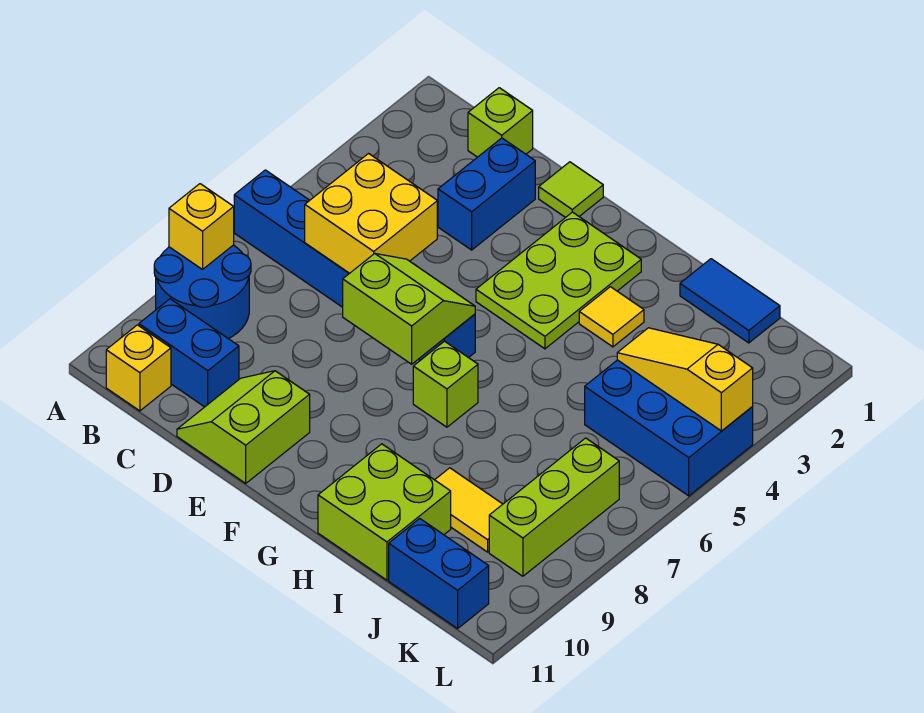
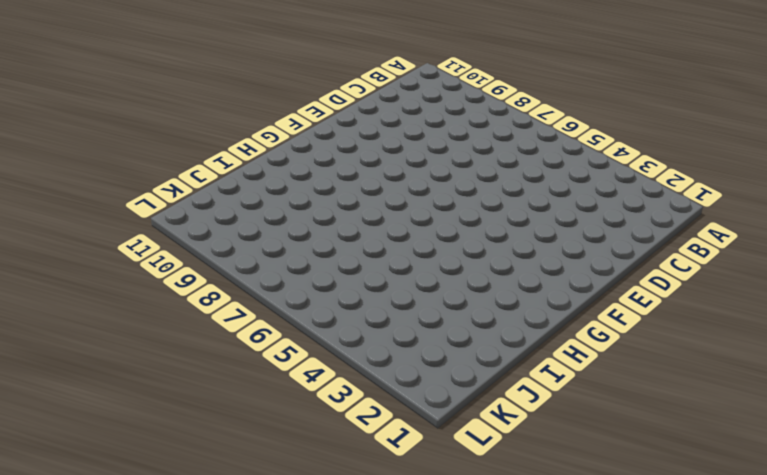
none -> blue brick A6:F6 level 1
none -> blue round brick A8:B9 level 1
none -> blue brick B10:C10 level 1

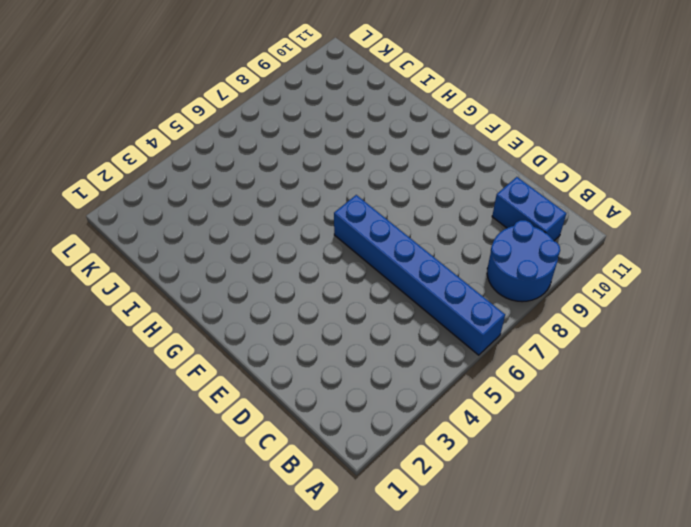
none -> yellow brick B11 level 1
none -> lime brick C1 level 1
none -> blue brick D2:D3 level 1

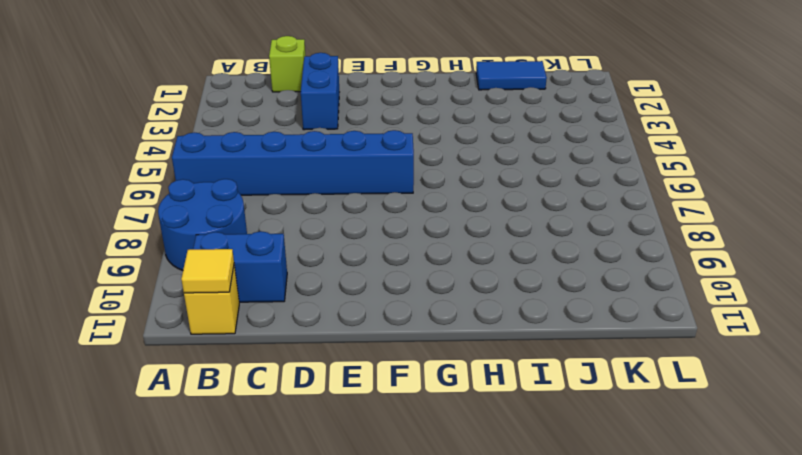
yellow tile B11 level 2 -> yellow tile H3 level 1
none -> lime slope D10:E11 level 1 top E
none -> lime tile E1 level 1
none -> lime plate F2:G4 level 1

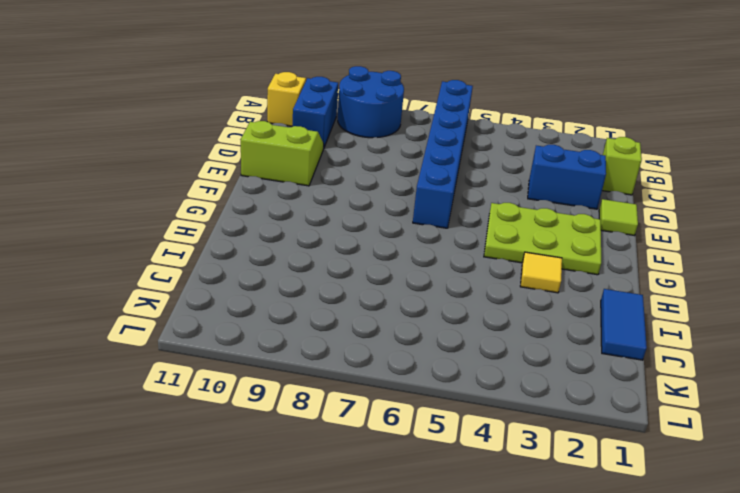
none -> lime brick G7 level 1
none -> lime brick H10:I11 level 1
none -> yellow tile I9:J9 level 1

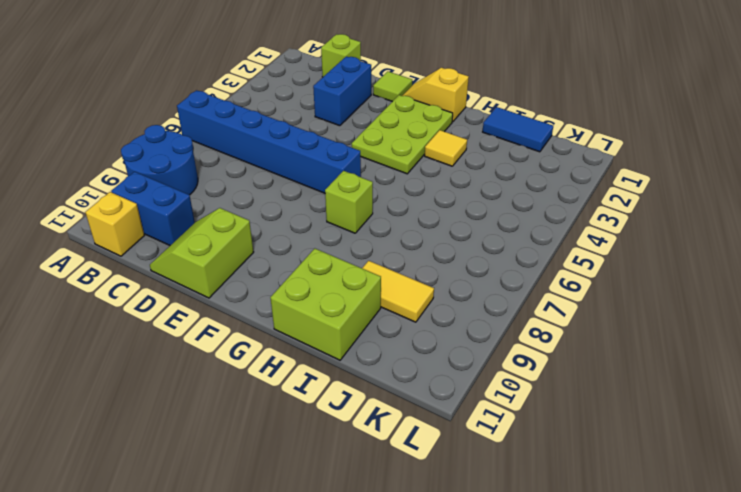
yellow slope F1:G1 level 1 top G -> none
none -> blue brick J4:L5 level 1
none -> blue brick J11:K11 level 1
none -> lime brick K7:K9 level 1

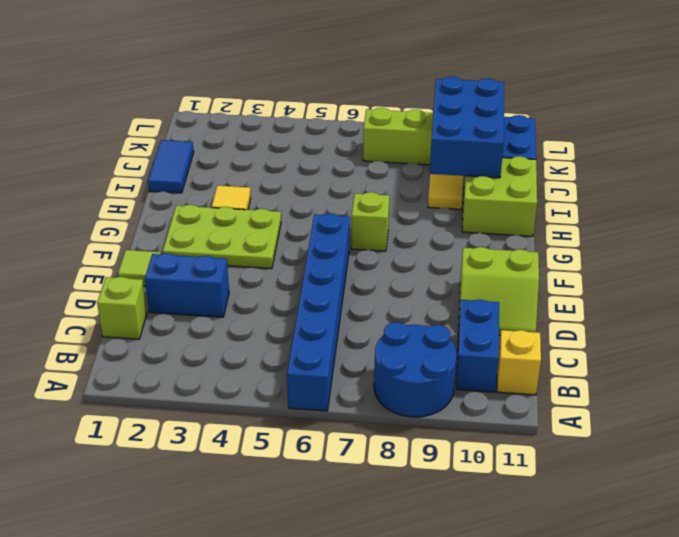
blue brick I9:K10 level 2 -> blue brick J4:L5 level 1
none -> yellow brick A8 level 2
none -> yellow brick C5:D6 level 2
none -> lime slope E6:F7 level 2 top 7

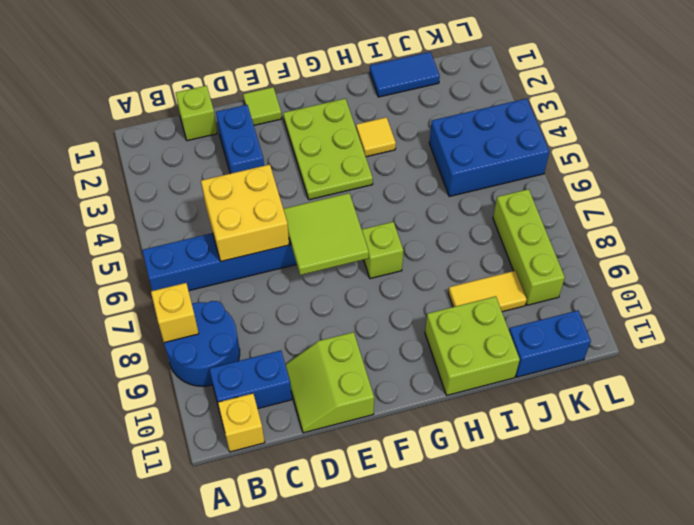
lime tile E6:F7 level 2 -> lime slope E6:F7 level 2 top 7
none -> yellow slope J4:L4 level 2 top L

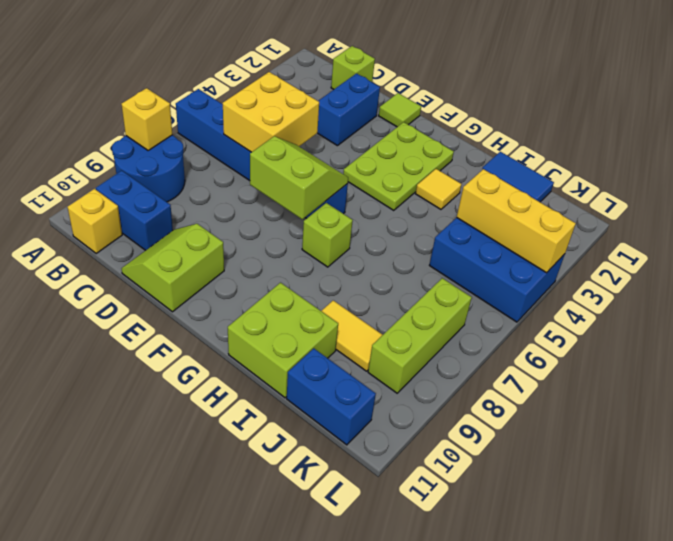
yellow brick J4:L4 level 2 -> yellow slope J4:L4 level 2 top L

